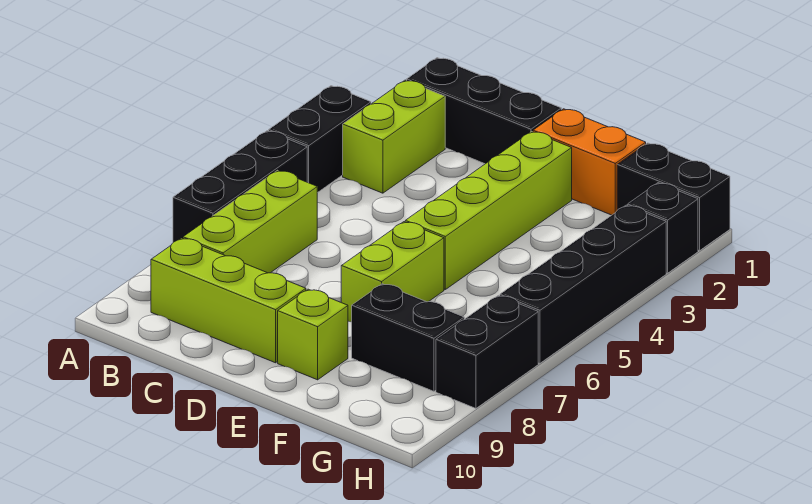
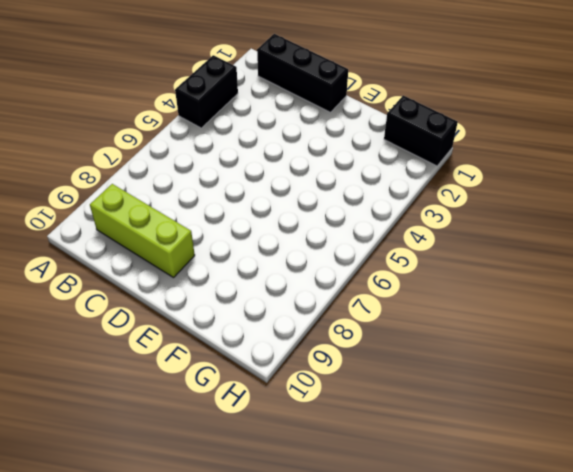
none -> black brick A5:A7 level 1
none -> lime brick B2:B3 level 1
none -> lime brick B6:B8 level 1

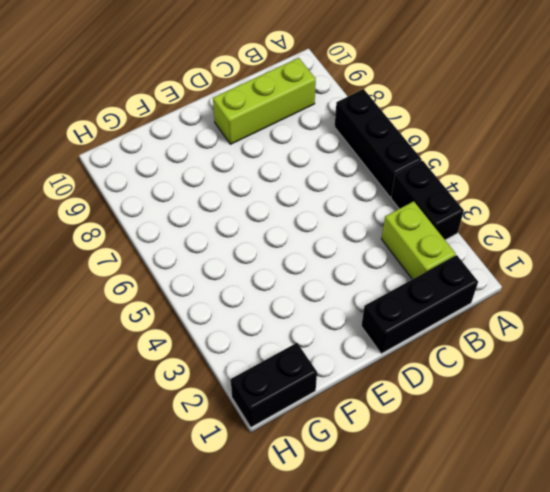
none -> lime brick B6:B8 level 1
none -> orange brick E1:F1 level 1
none -> lime brick E2:E5 level 1

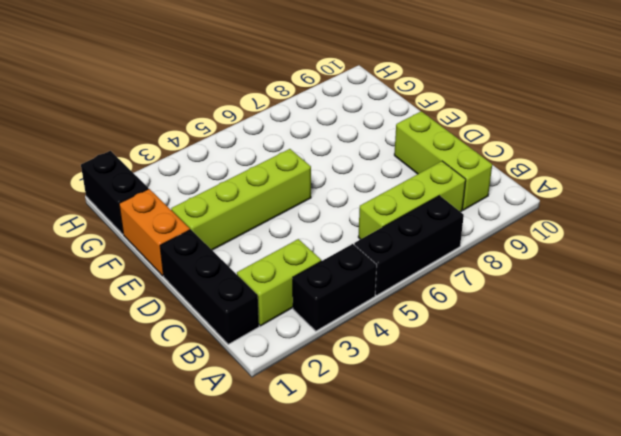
none -> lime brick E6:E7 level 1
none -> lime brick E9 level 1
none -> black brick F8:G8 level 1

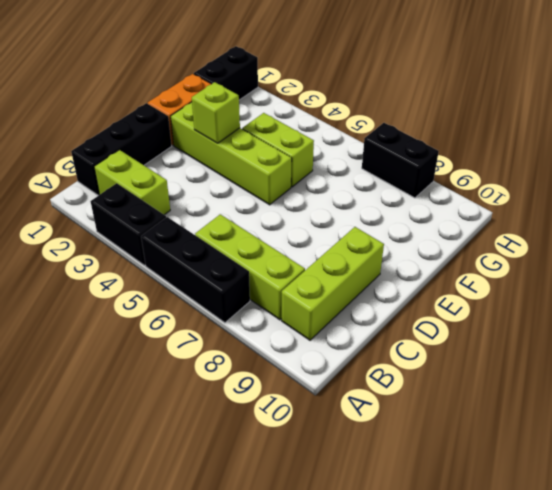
lime brick E3 level 2 -> lime brick E9 level 1
lime brick F4:F5 level 1 -> lime brick E6:E7 level 1
none -> black brick F8:G8 level 1
none -> black brick H2 level 1
none -> black brick H3:H6 level 1

